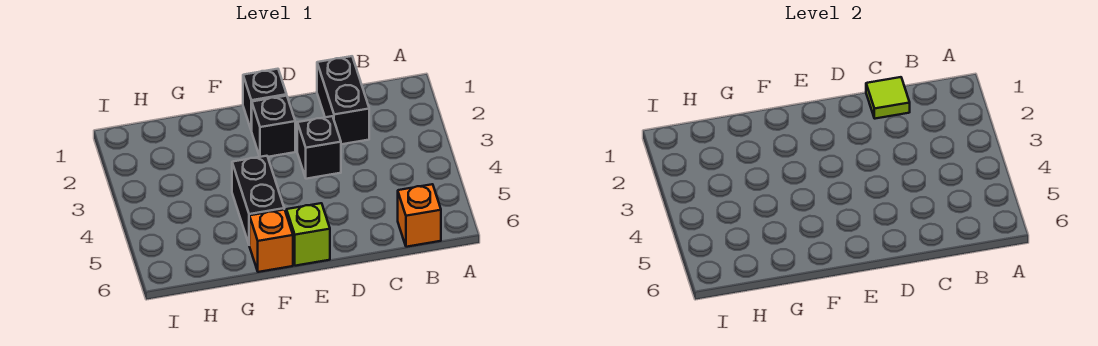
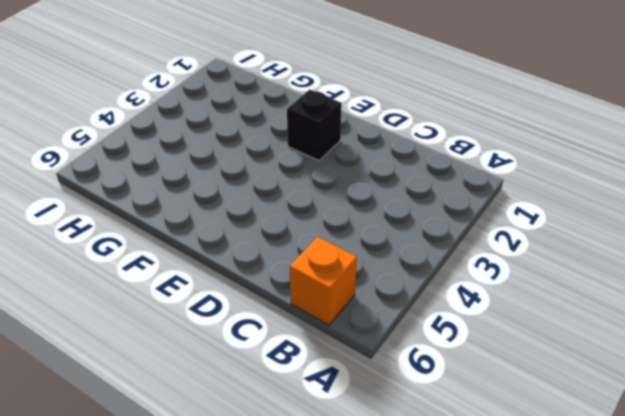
none -> black brick C1:C2 level 1
none -> black brick D3 level 1

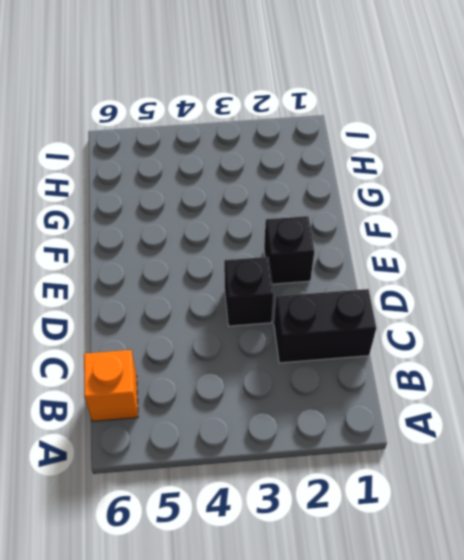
none -> black brick E1 level 1
none -> lime brick E6 level 1

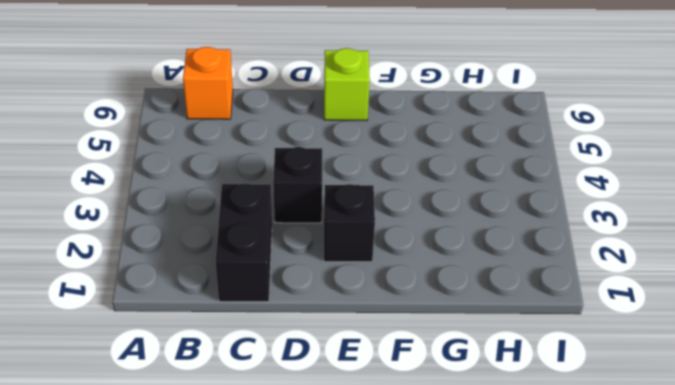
none -> black brick E1 level 1
none -> black brick F4:F5 level 1

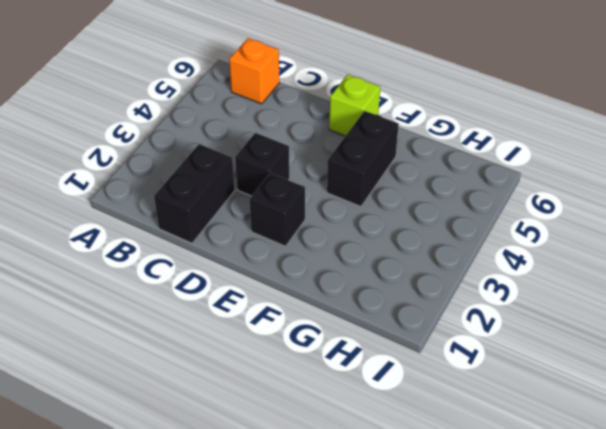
none -> black brick E1 level 1
none -> orange brick F6 level 1

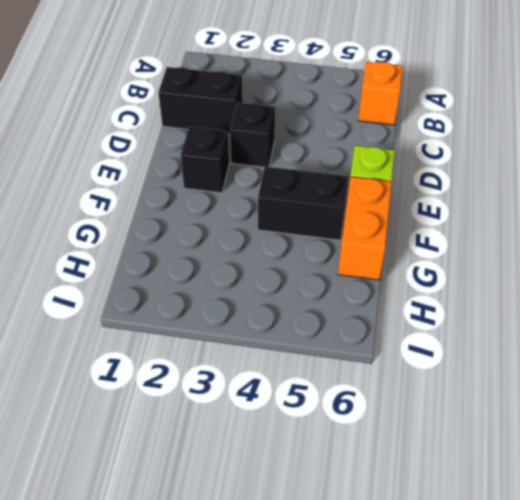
orange brick F6:G6 level 1 -> orange brick F6 level 1
none -> black brick E1 level 1
none -> lime tile C1 level 2

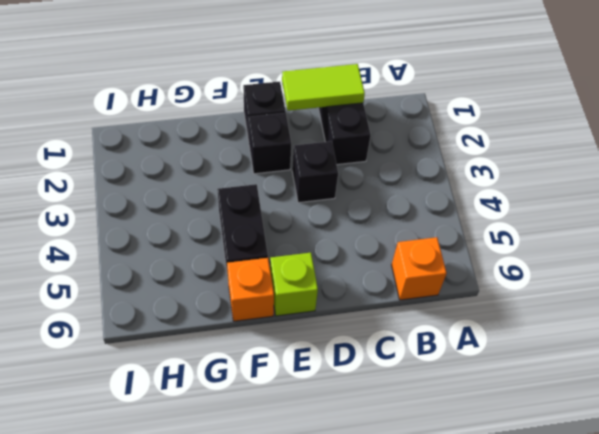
lime tile C1:D1 level 2 -> lime tile C1 level 2

